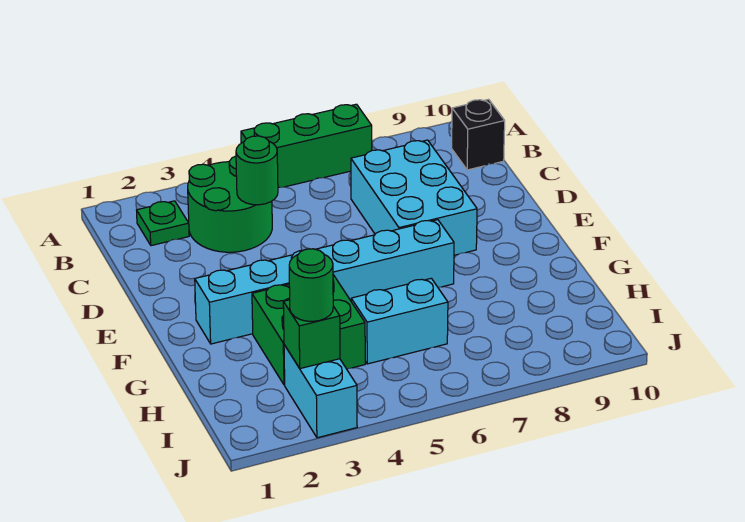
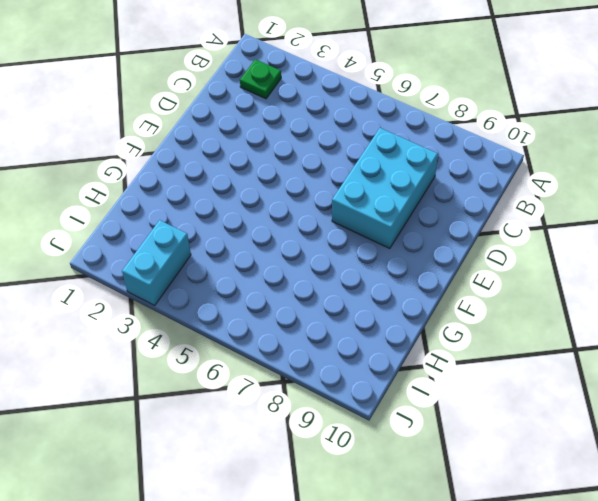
none -> green brick A5:A7 level 1
none -> green round brick B3:C4 level 1
none -> black brick B10 level 1

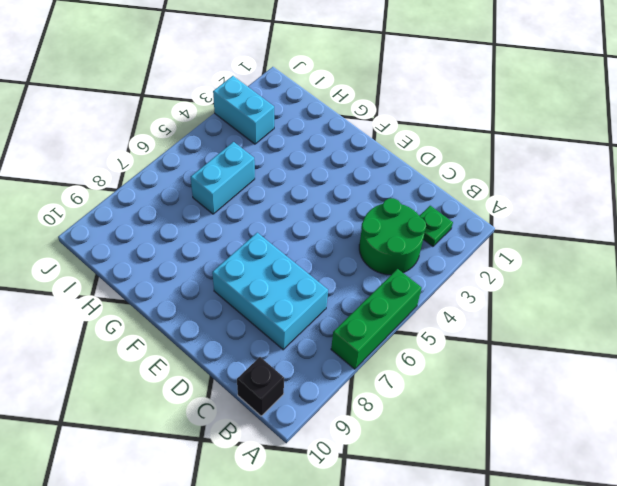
none -> cyan brick F2:F7 level 1
none -> green brick G3:H4 level 1
none -> green round brick C4 level 2

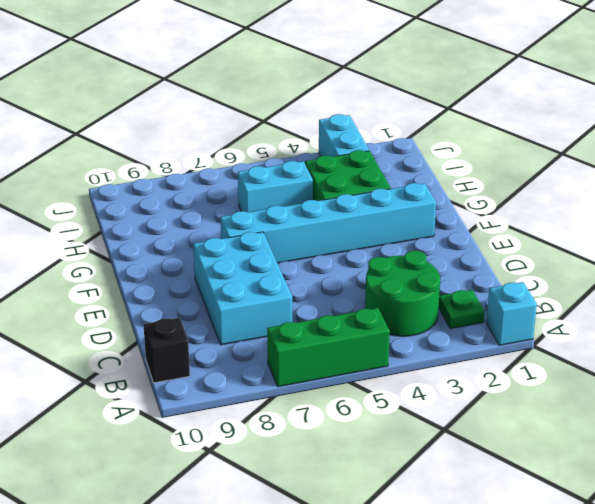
cyan brick A1 level 1 -> none
none -> green round brick C4 level 2
none -> green brick I3 level 2
none -> green round brick I3 level 3

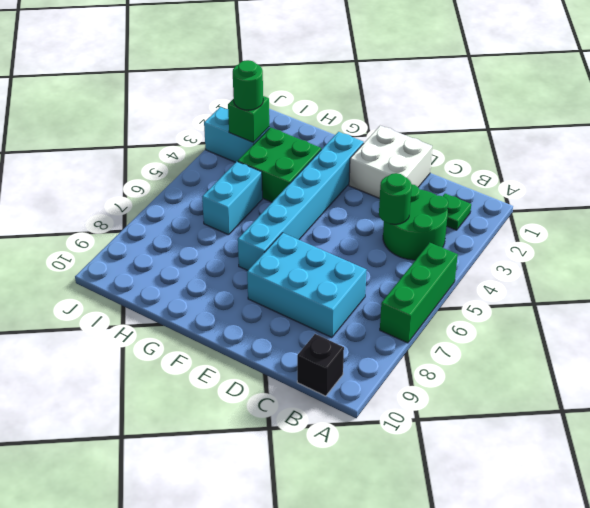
white brick D1:E2 level 1 -> none

